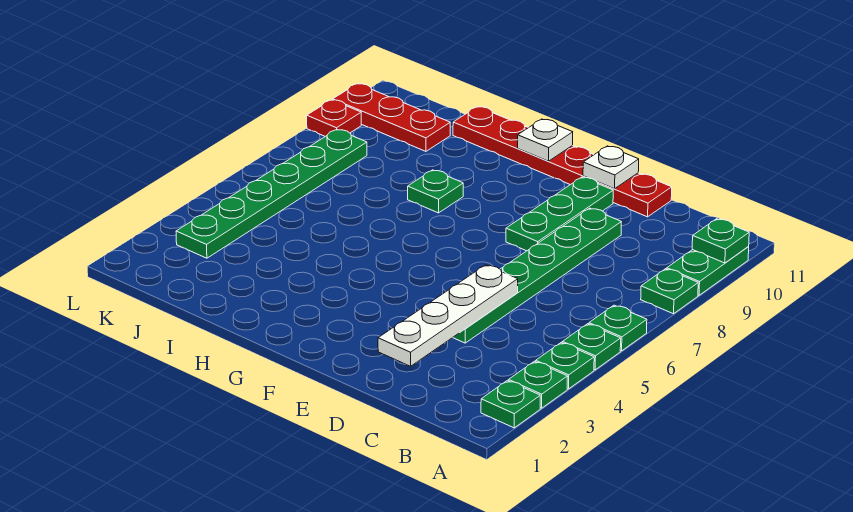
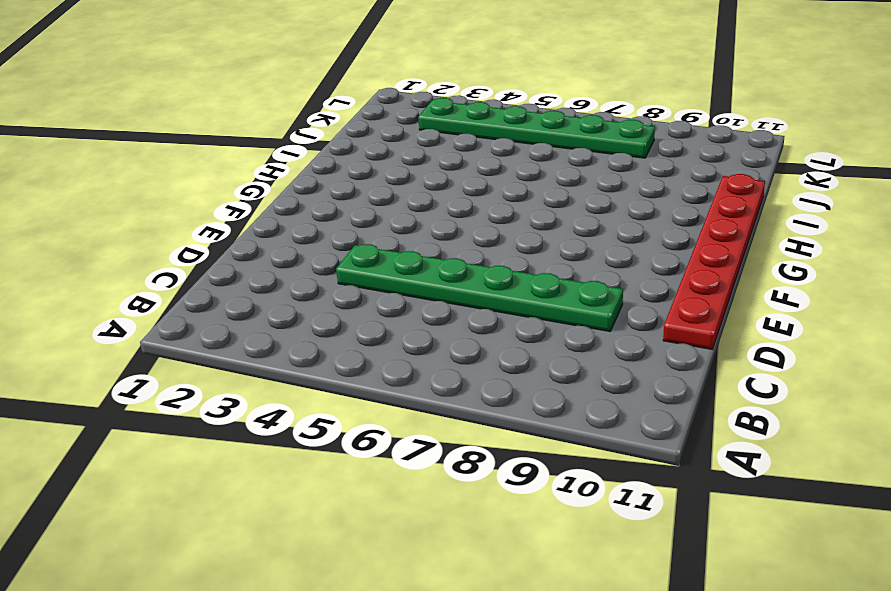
none -> green plate A2 level 1
none -> green plate A3 level 1
none -> green plate A4 level 1

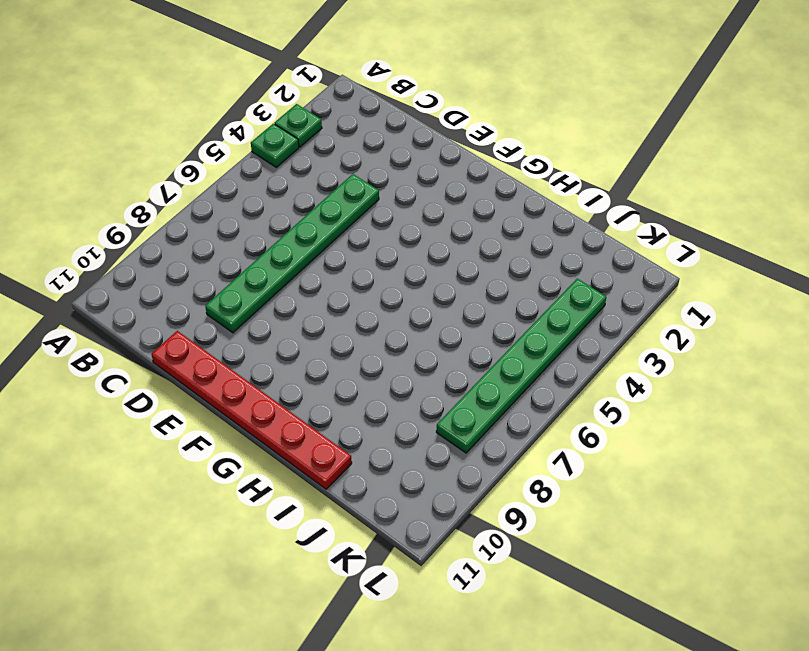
none -> green plate A2 level 1
none -> green plate A5 level 1
none -> green plate A6 level 1

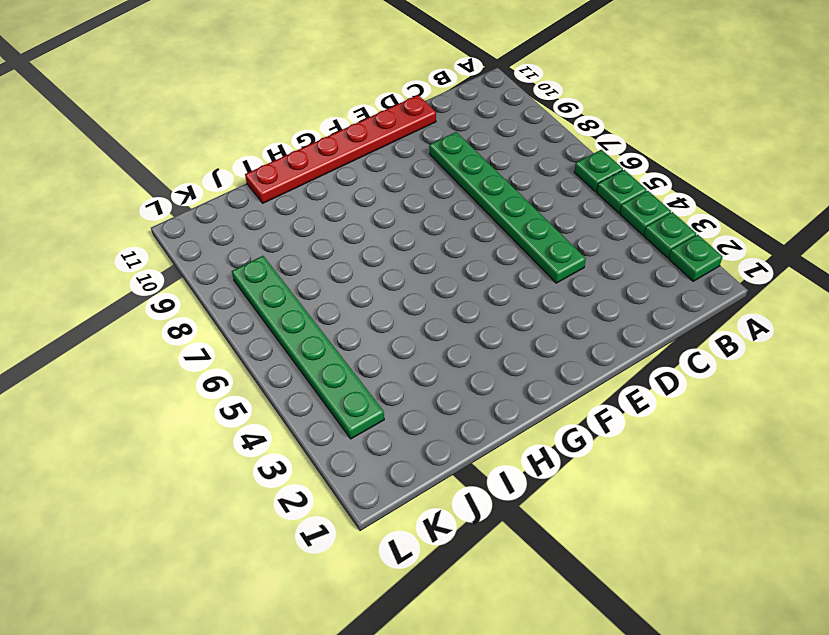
none -> green plate A8 level 1
none -> green plate A9:A10 level 1
none -> green plate E8:E10 level 1

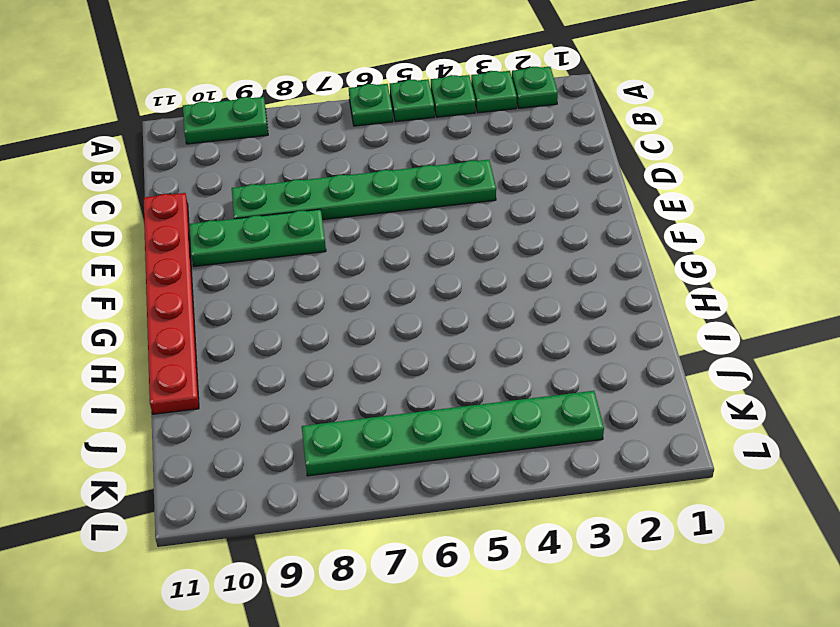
none -> green plate A8 level 1
none -> green plate H8 level 1
none -> red plate J10:L10 level 1

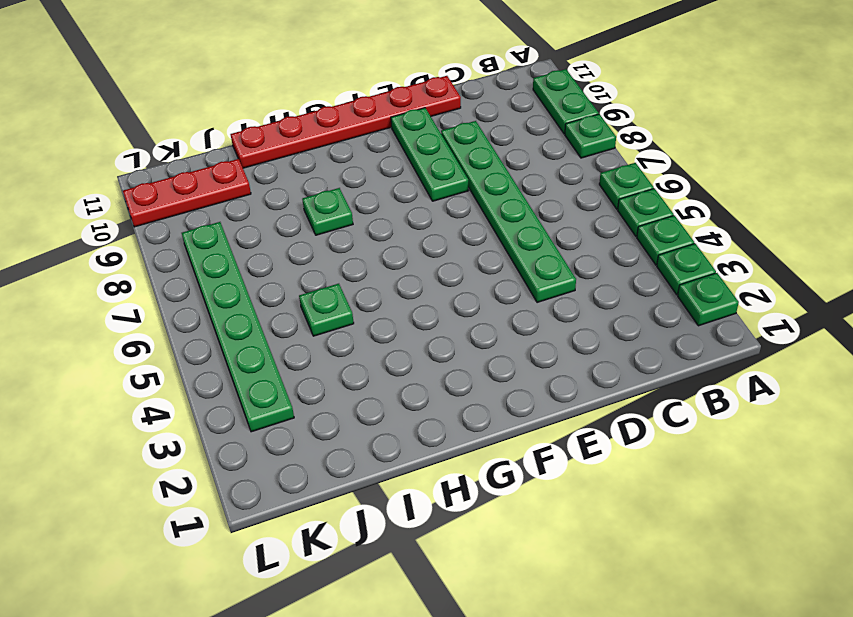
green plate I5 level 1 -> green plate A10 level 2
none -> red plate L9 level 1
none -> white plate D2:D5 level 2
none -> white plate E11 level 2

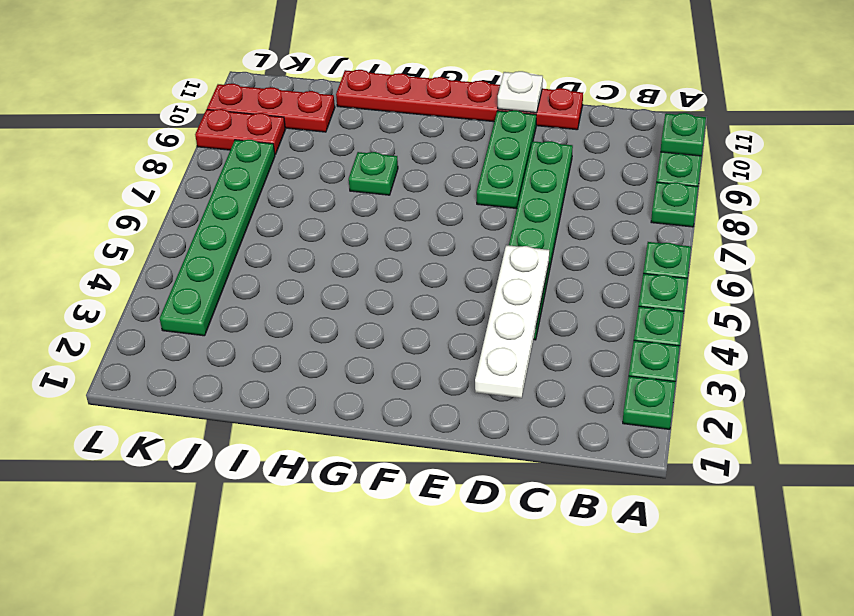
red plate K9:L9 level 1 -> red plate L9 level 1
none -> white plate G11 level 2

